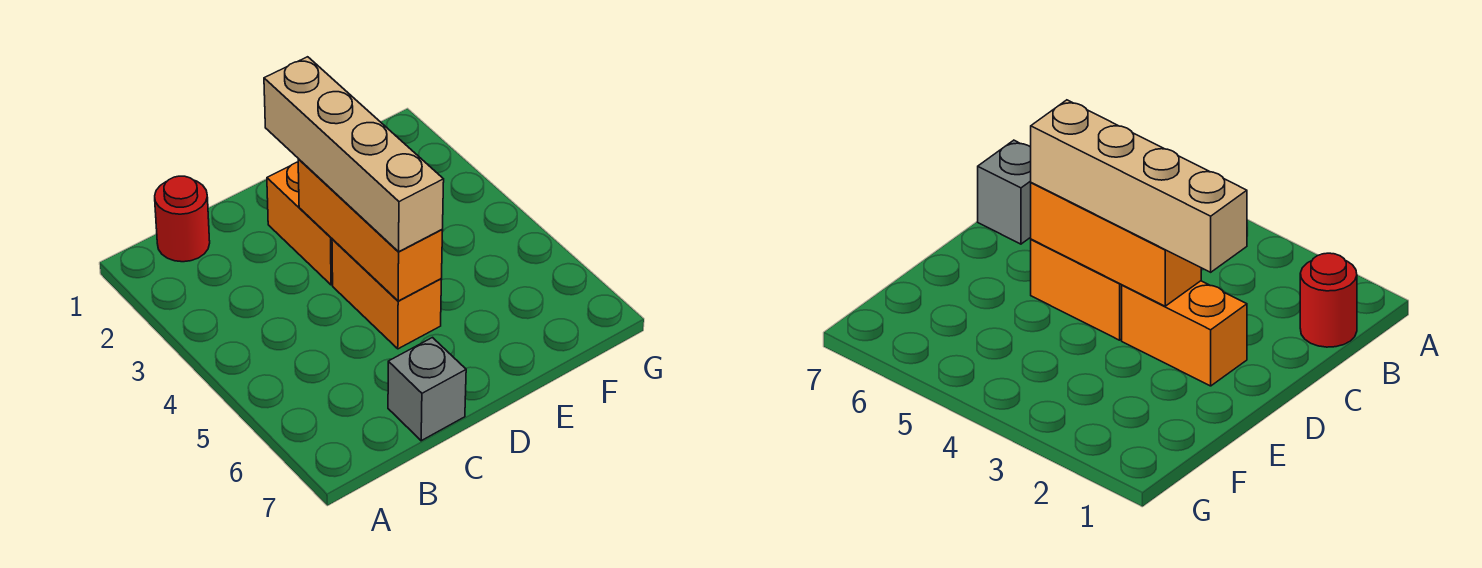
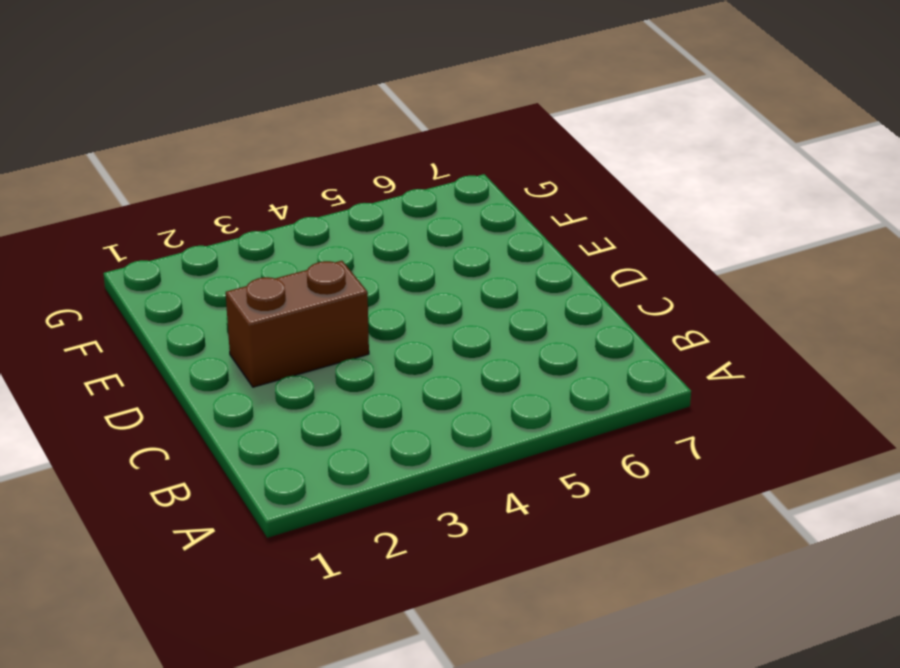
brown brick D2:D3 level 1 -> orange brick D2:D3 level 1
none -> red round brick B1 level 1
none -> grey brick C7 level 1

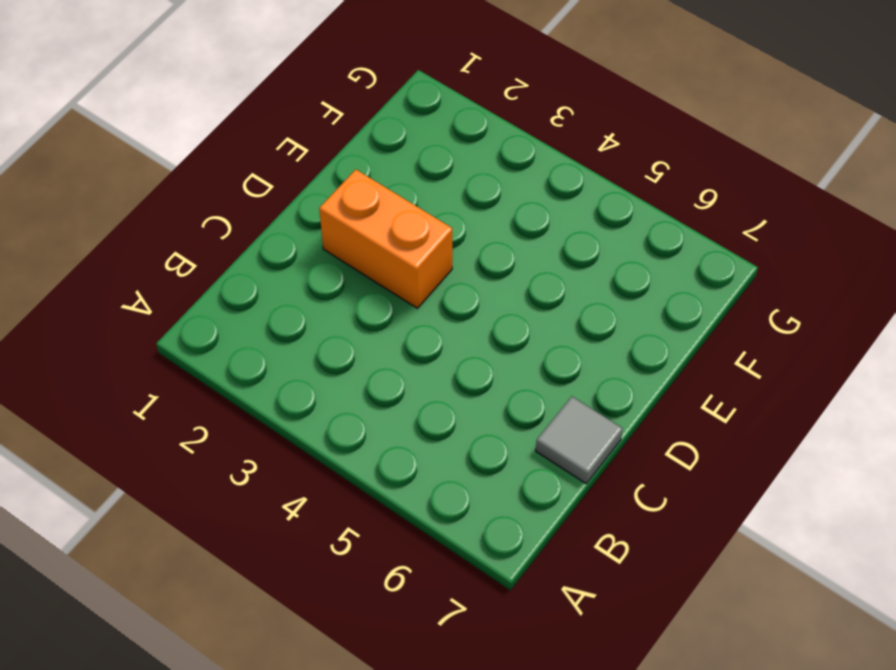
grey tile C7 level 1 -> grey brick C7 level 1
none -> red round brick B1 level 1
none -> orange brick D4:D5 level 1

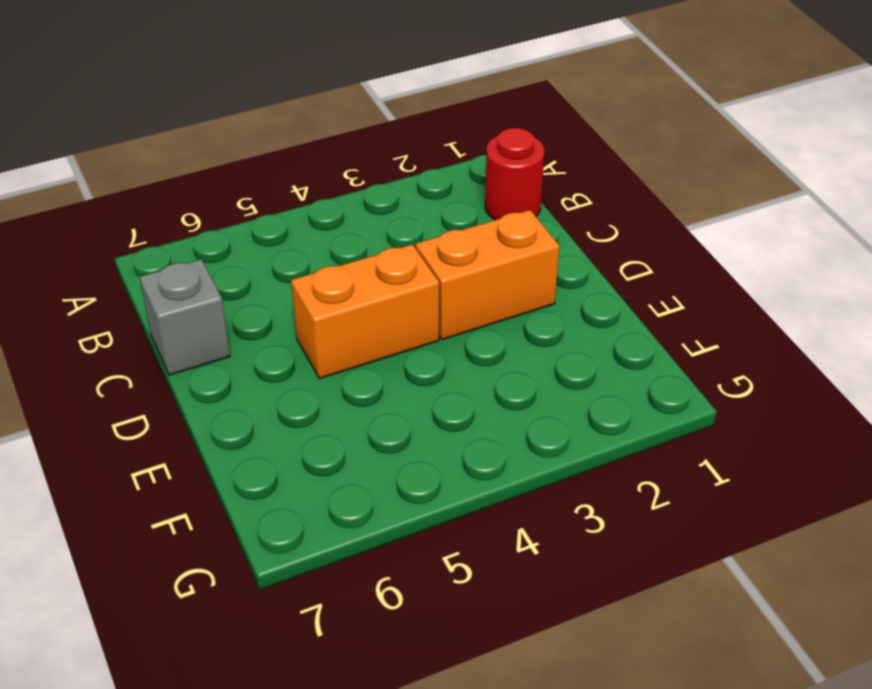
none -> orange brick D3:D5 level 2
none -> tan brick D2:D5 level 3

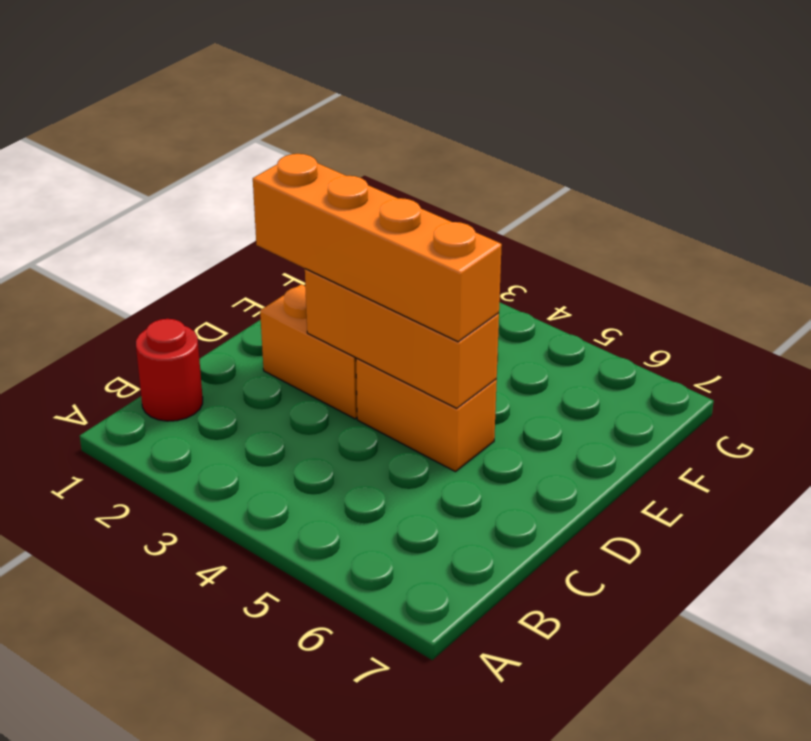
orange brick D2:D5 level 3 -> tan brick D2:D5 level 3
none -> grey brick C7 level 1

